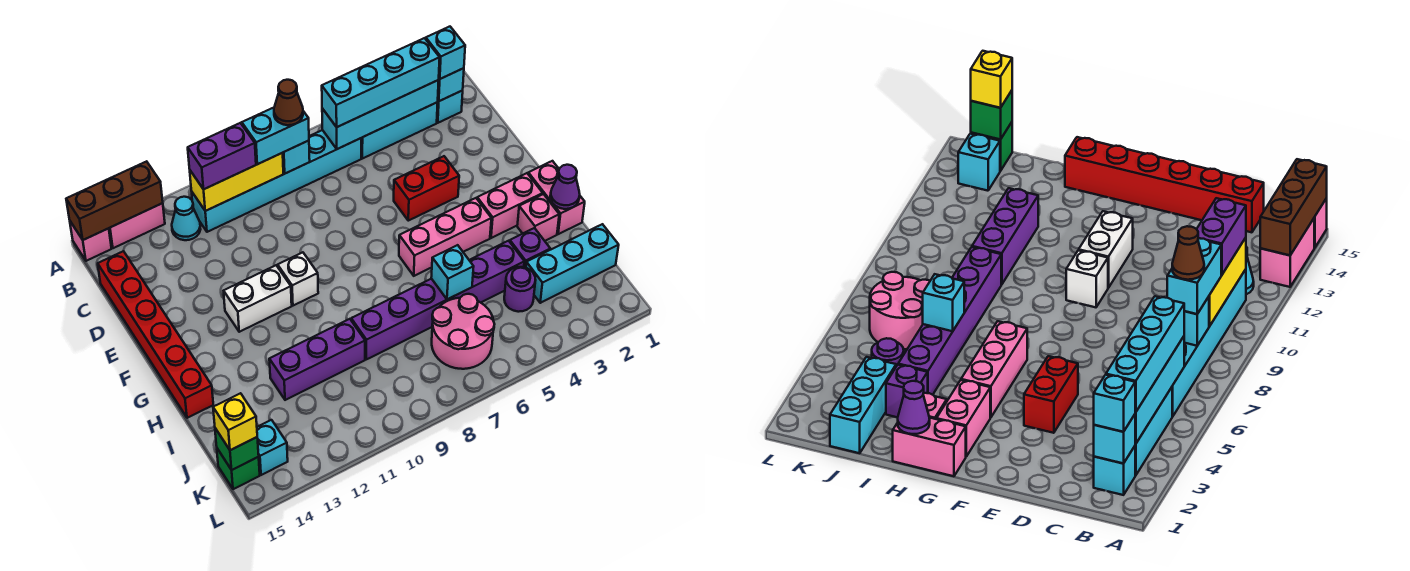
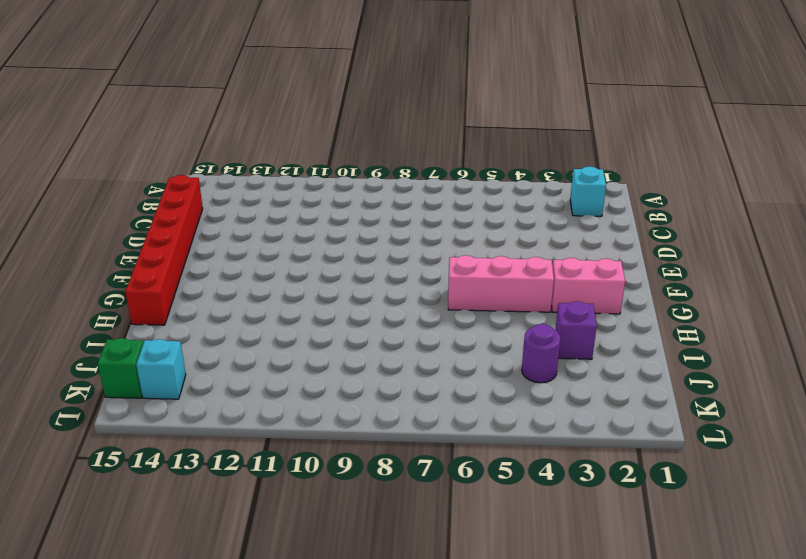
none -> pink brick A13:A14 level 1
none -> pink brick A15 level 1
none -> cyan brick B3:B5 level 1
none -> cyan brick B6:B11 level 1

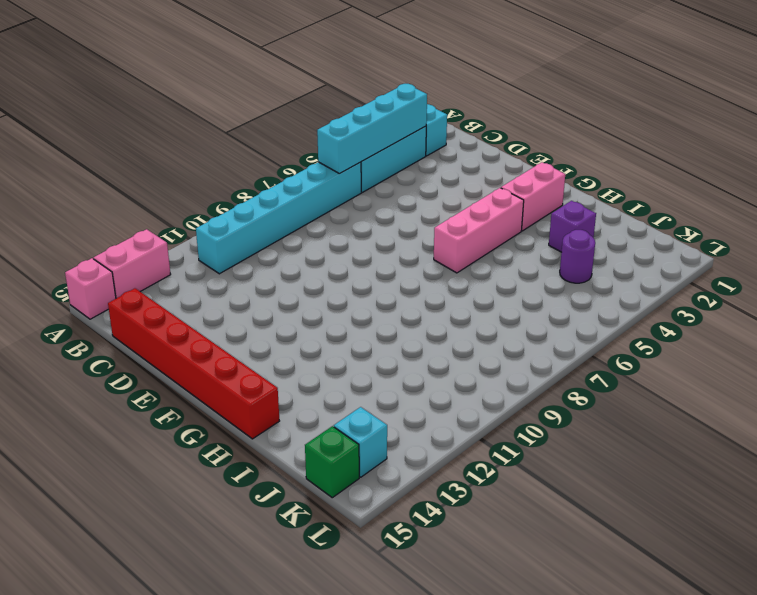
none -> cyan cone B12 level 1
none -> red brick E4:E5 level 1
none -> white brick F10 level 1
none -> white brick F11:F12 level 1

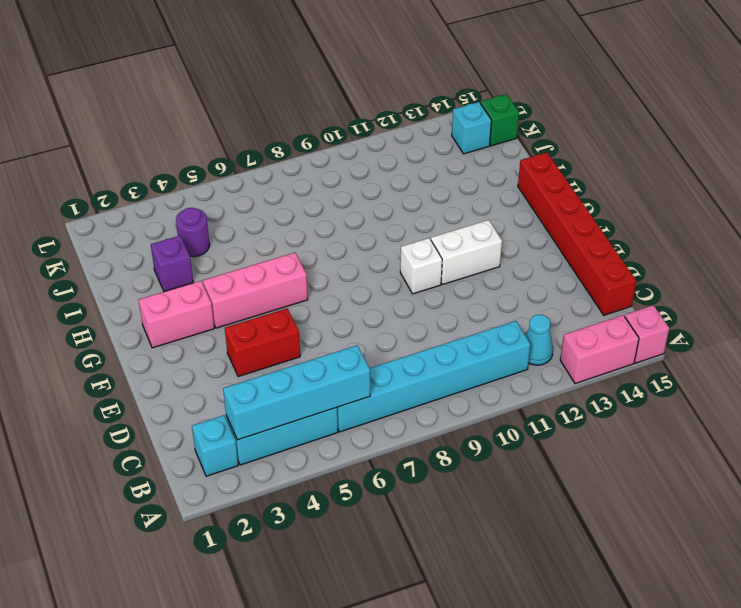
none -> pink brick G1:H1 level 1
none -> pink brick H2 level 1
none -> purple brick I4:I9 level 1
none -> purple brick I10:I12 level 1

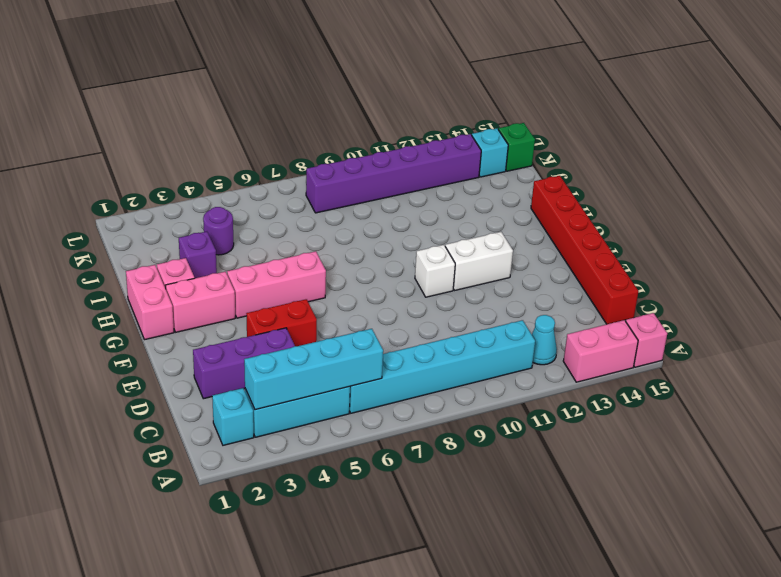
purple brick D2:D4 level 1 -> purple brick I10:I12 level 1
purple brick K8:K13 level 1 -> purple brick I4:I9 level 1
none -> cyan brick J1:J3 level 1
none -> pink round brick J6:K7 level 1
none -> brown brick A13:A15 level 2
none -> cyan brick B2 level 2

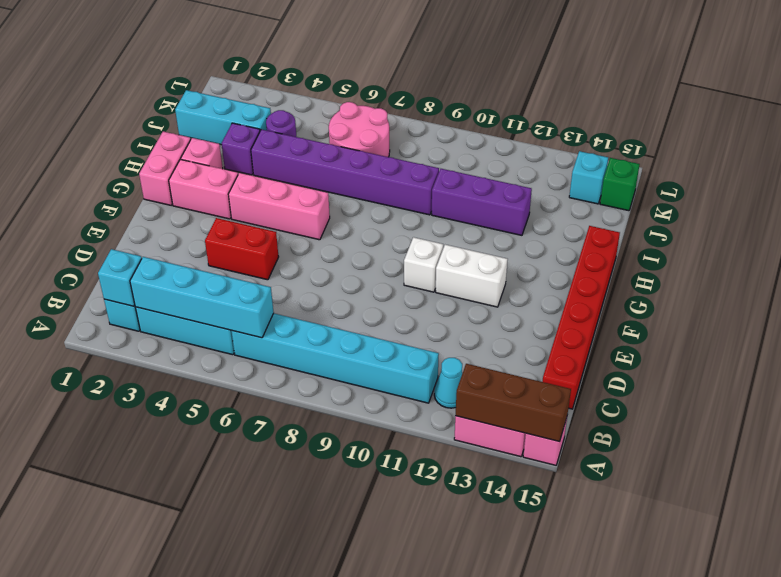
none -> cyan brick B8 level 2
none -> yellow brick B9:B11 level 2
none -> purple cone H1 level 2
none -> cyan brick I6 level 2

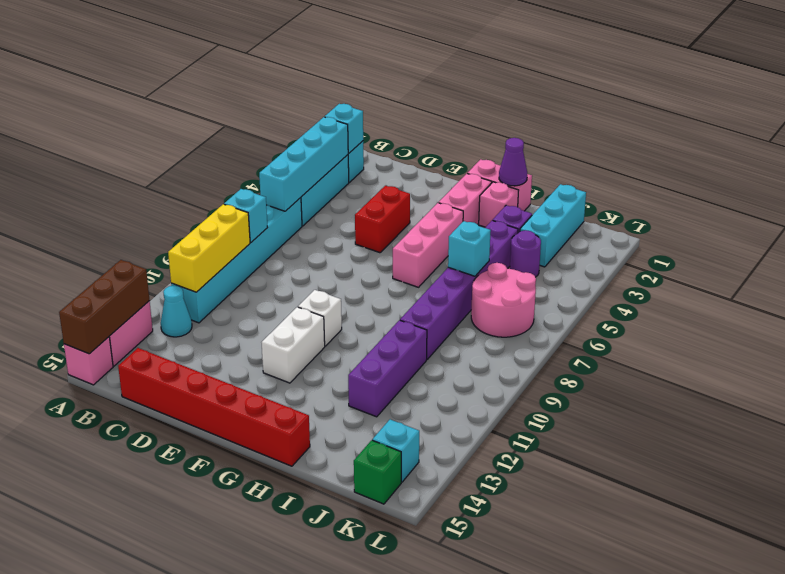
none -> green brick K15 level 2
none -> cyan brick B2 level 3
none -> cyan brick B3:B6 level 3
none -> cyan brick B8:B9 level 3

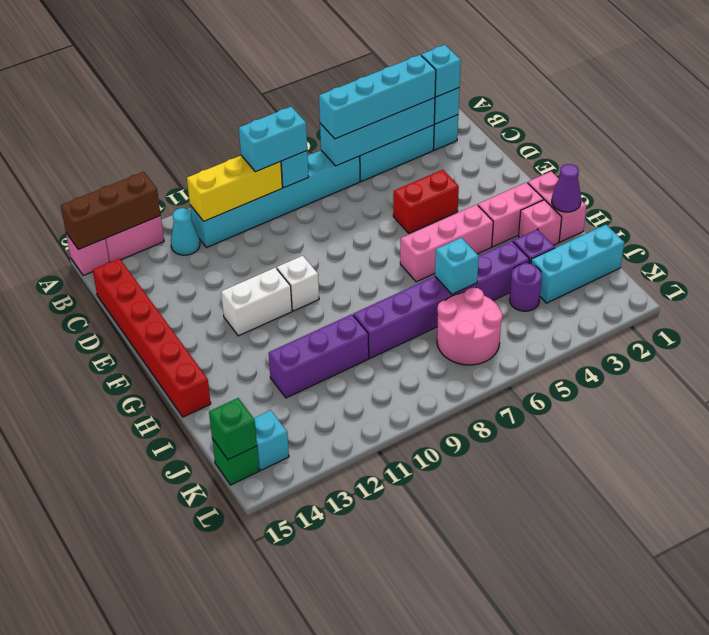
none -> purple brick B10:B11 level 3
none -> yellow brick K15 level 3
none -> brown cone B8 level 4

